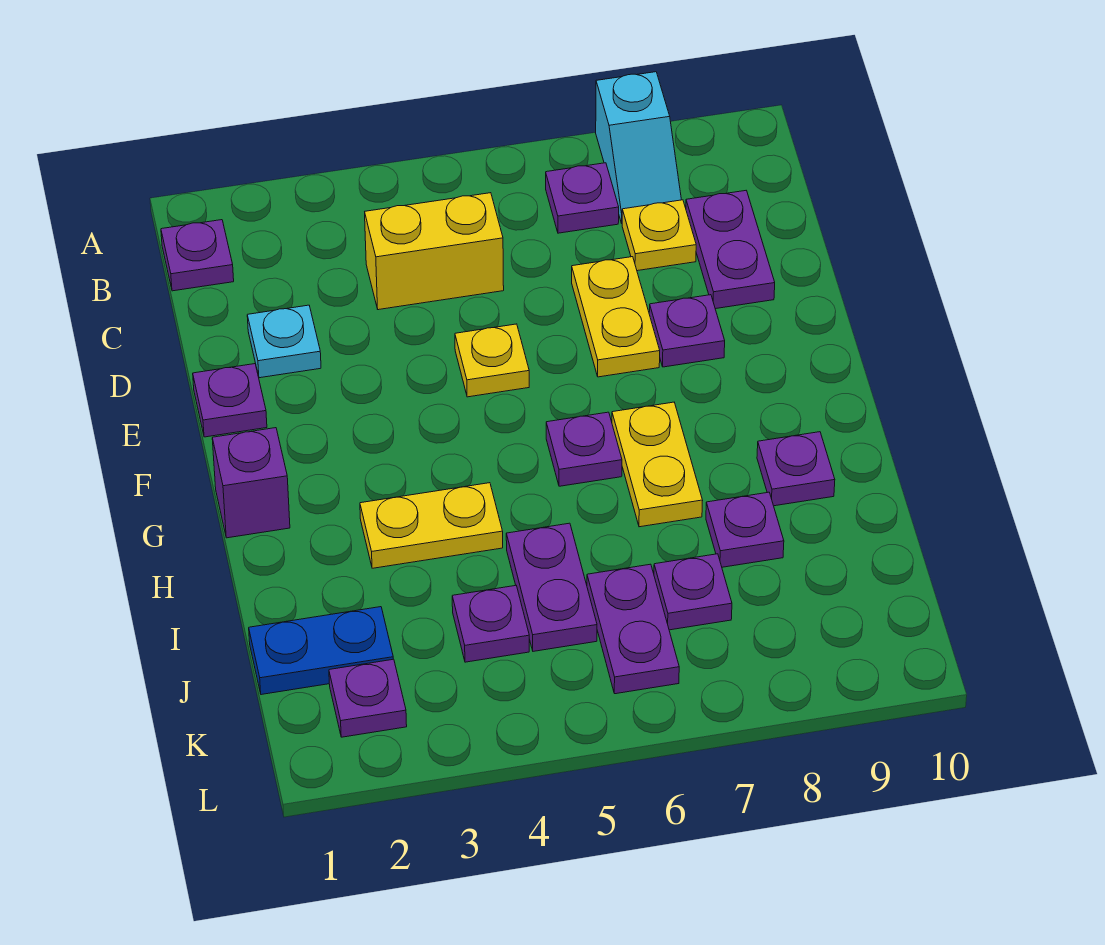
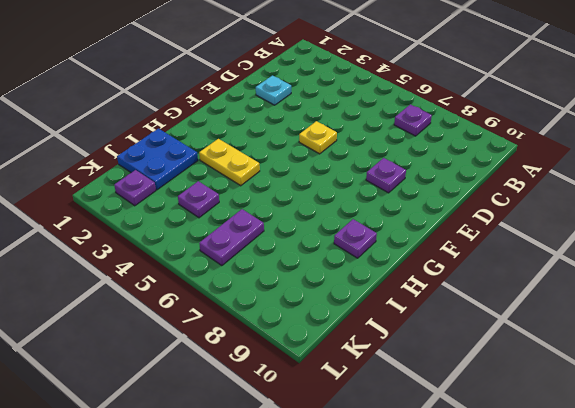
blue plate I1:J2 level 1 -> blue plate J1:J2 level 1
none -> cyan slope A8:B8 level 1 top A
none -> purple plate B1 level 1
none -> yellow brick C4:C5 level 1

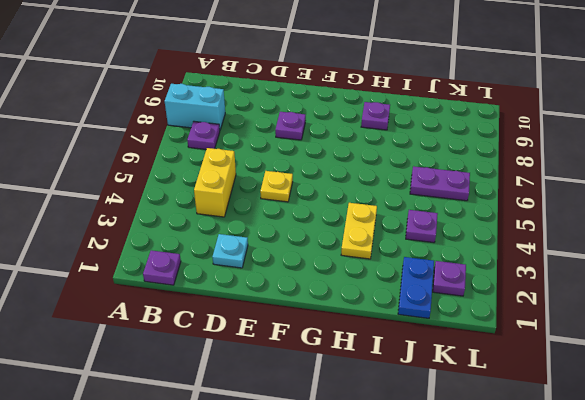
cyan brick A8:B8 level 1 -> cyan slope A8:B8 level 1 top A
none -> yellow plate C8 level 1
none -> purple plate C9:D9 level 1
none -> yellow plate D7:E7 level 1

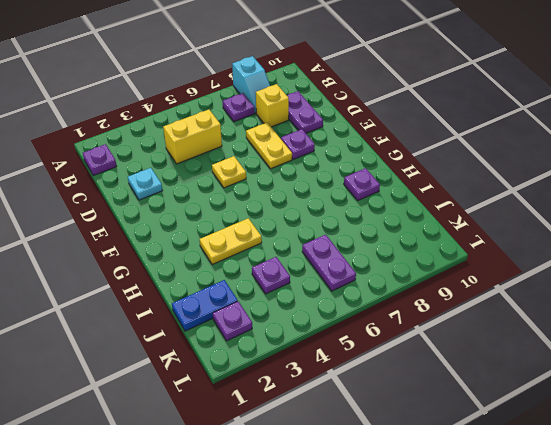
yellow brick C8 level 1 -> yellow plate C8 level 1
none -> purple plate E1 level 1
none -> purple brick G1 level 1
none -> purple plate G6 level 1

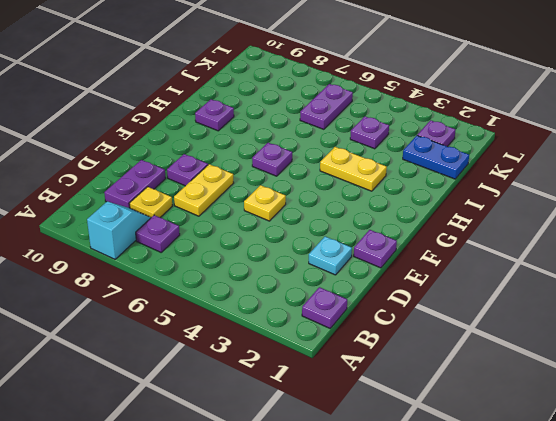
none -> yellow brick C4:C5 level 1
none -> purple brick G1 level 1
none -> yellow plate G7:H7 level 1

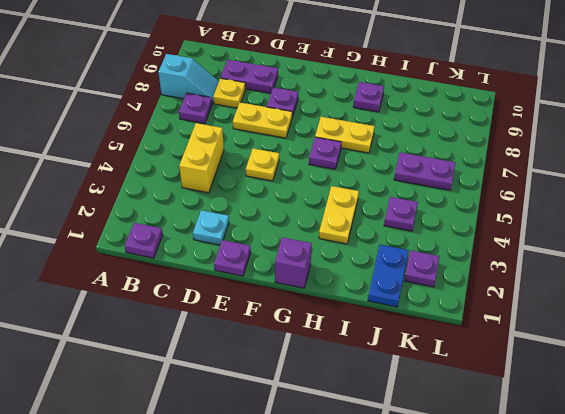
none -> purple plate I5:J5 level 1
none -> purple plate I8 level 1
none -> purple plate J7 level 1

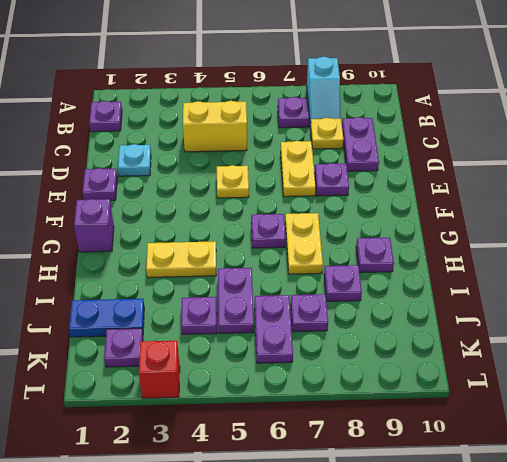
red brick L3 level 1 -> none

